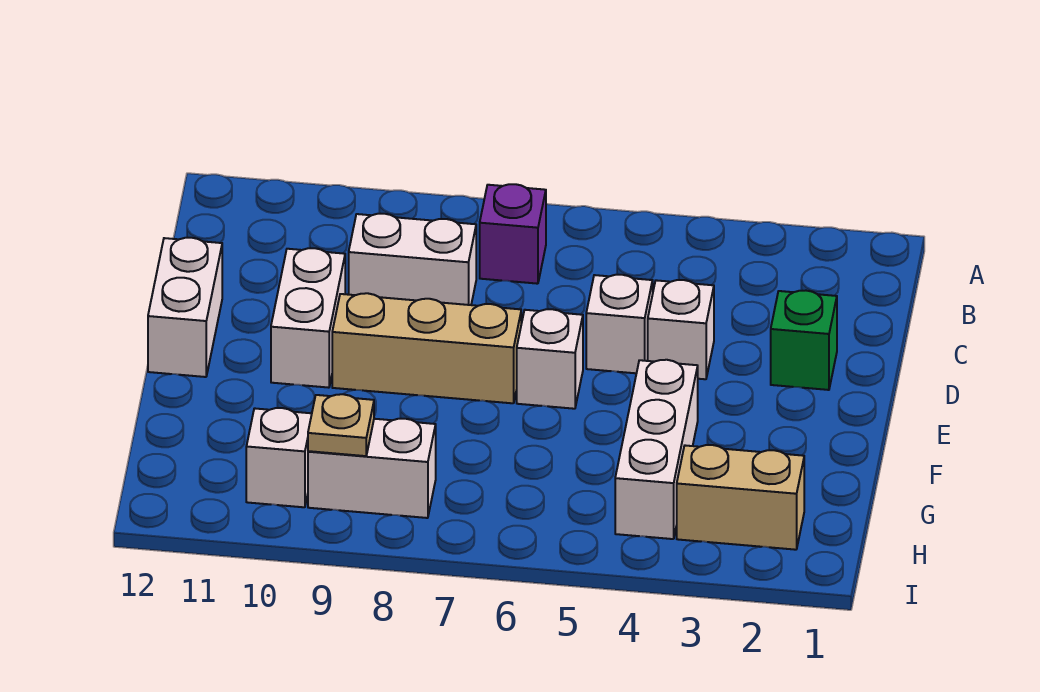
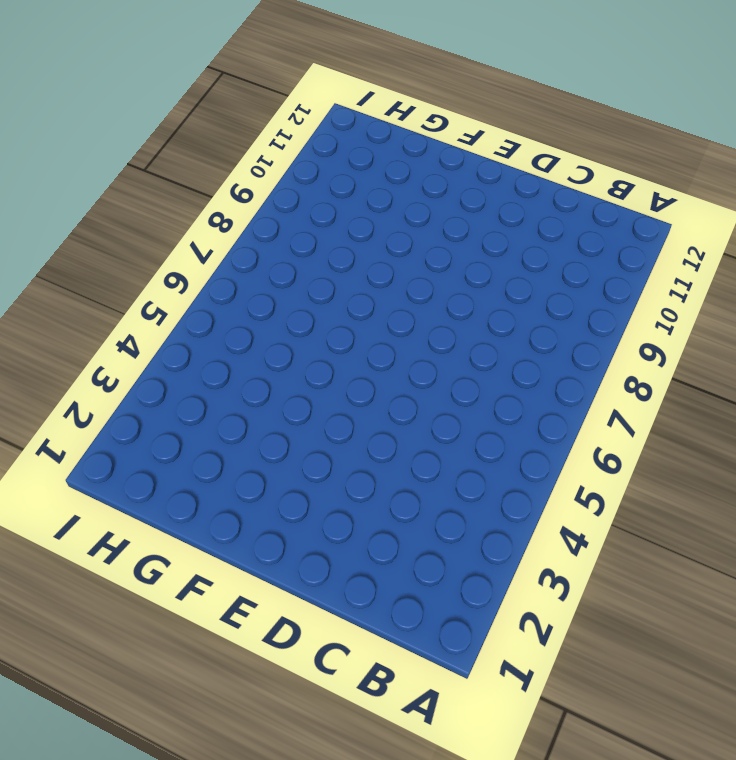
none -> purple brick B7 level 1
none -> white brick C8:C9 level 1
none -> green brick D2 level 1

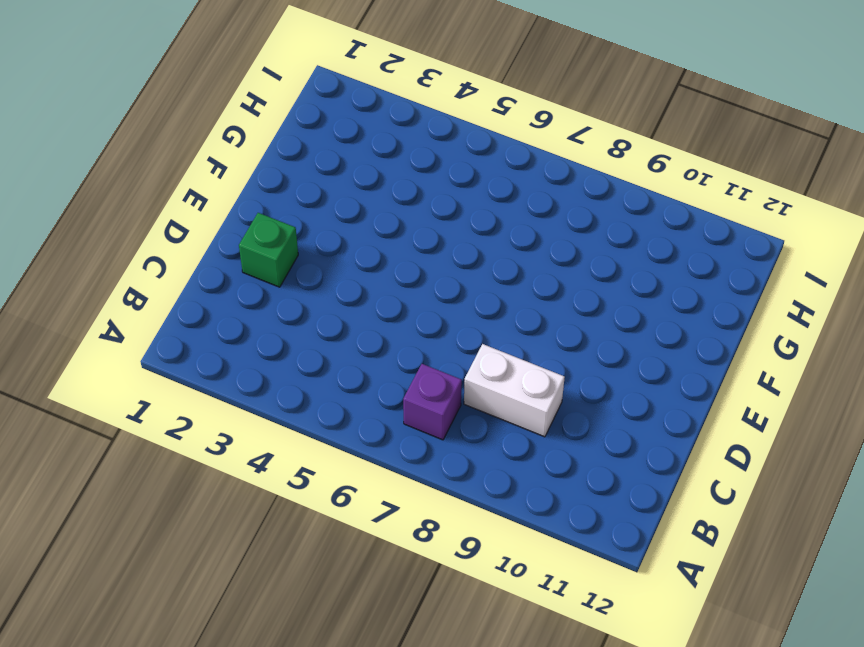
none -> white brick D4 level 1
none -> white brick D5 level 1
none -> white brick D10:E10 level 1

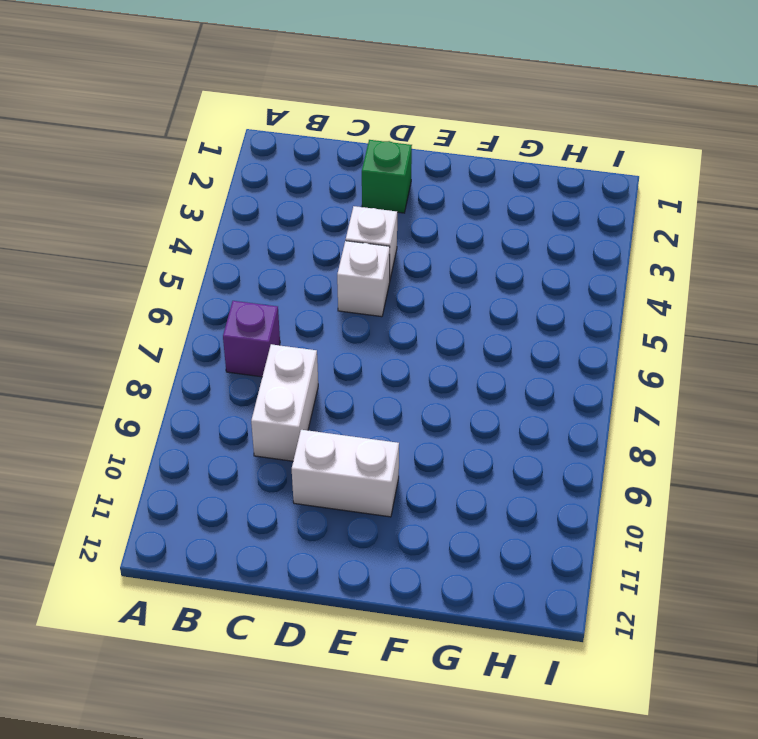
none -> white brick D12:E12 level 1
none -> white brick E6 level 1
none -> tan brick E7:E9 level 1

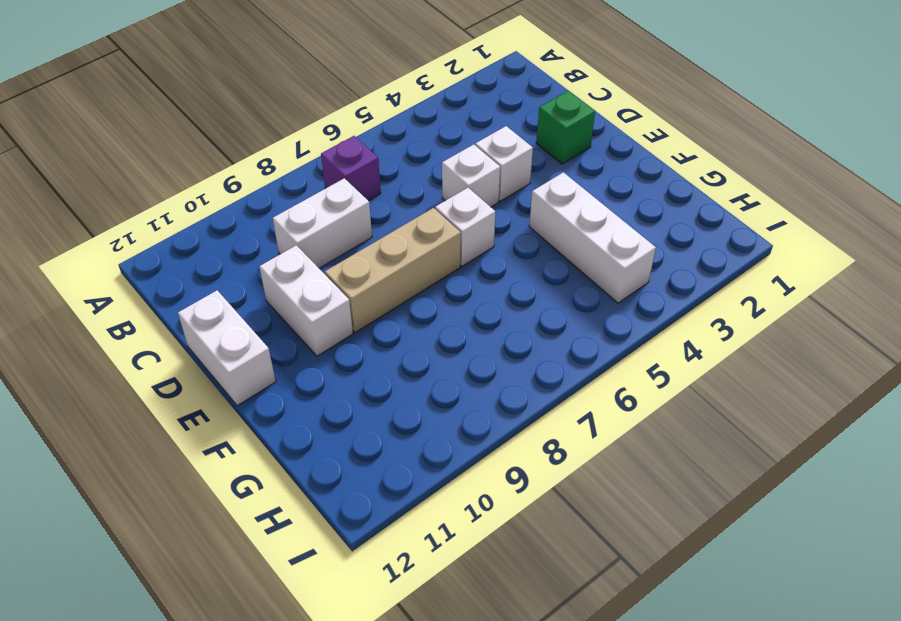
none -> tan brick H2:H3 level 1
none -> white brick H8:H9 level 1
none -> white brick H10 level 1

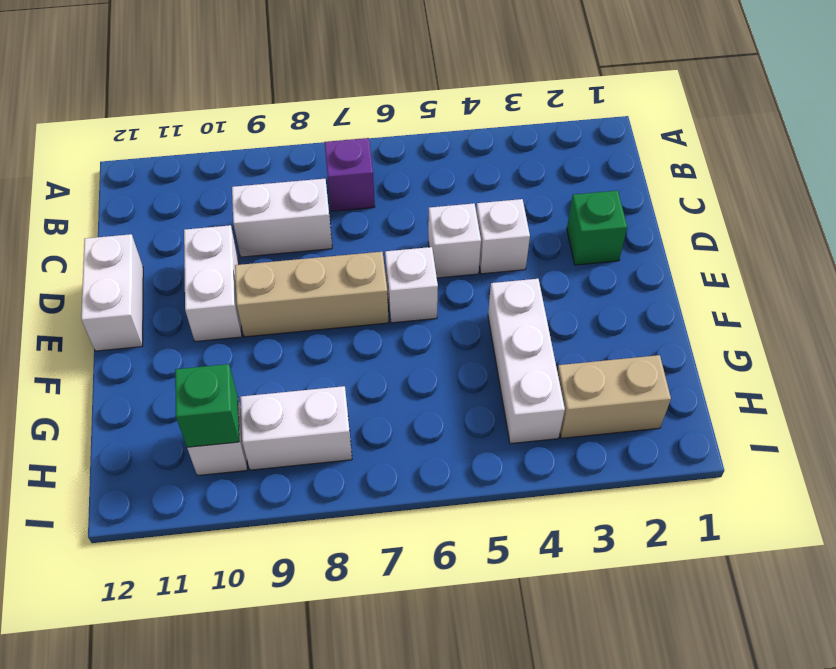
green brick H10 level 2 -> none
none -> tan plate H9 level 2

